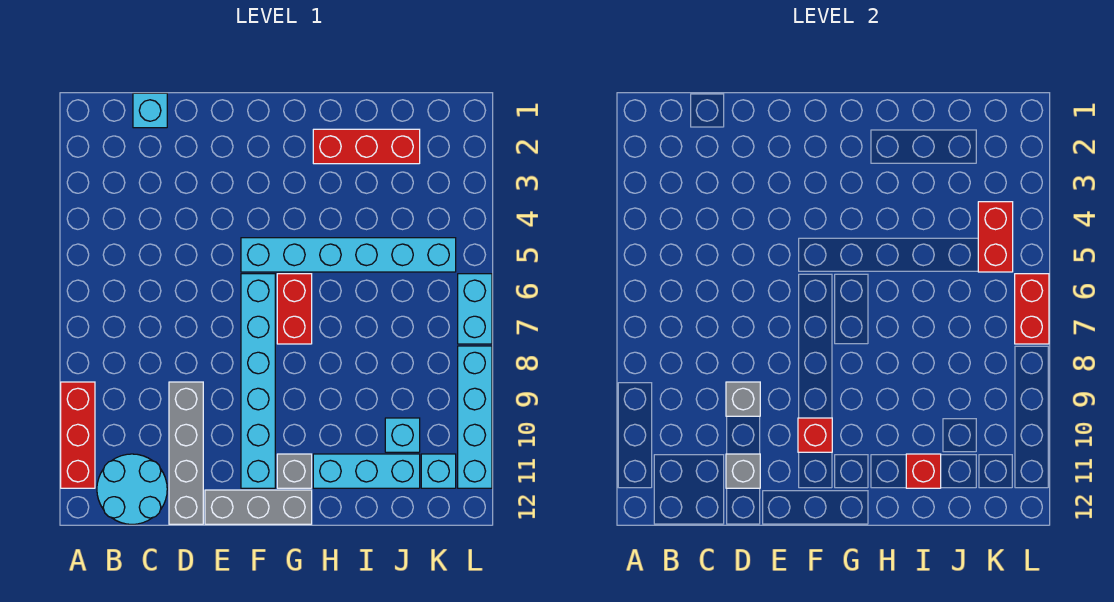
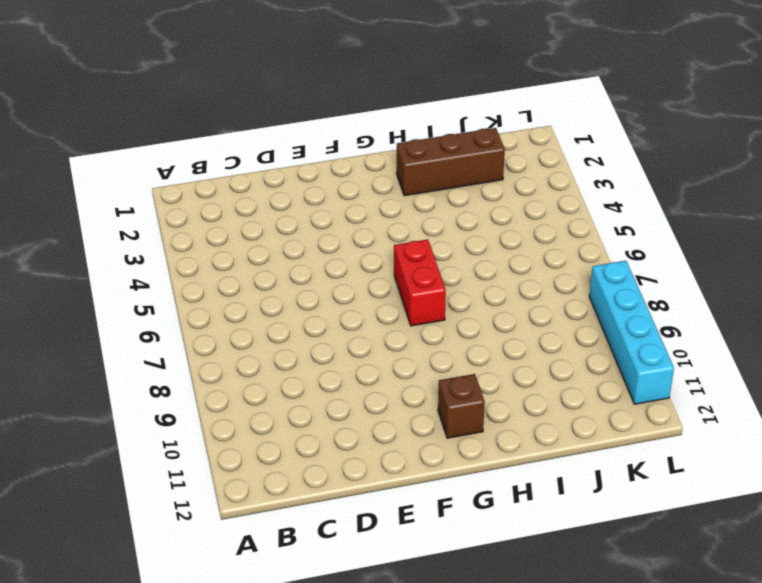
brown brick G11 level 1 -> grey brick G11 level 1
brown brick H2:J2 level 1 -> red brick H2:J2 level 1
none -> red brick A9:A11 level 1
none -> cyan round brick B11:C12 level 1
none -> cyan brick C1 level 1

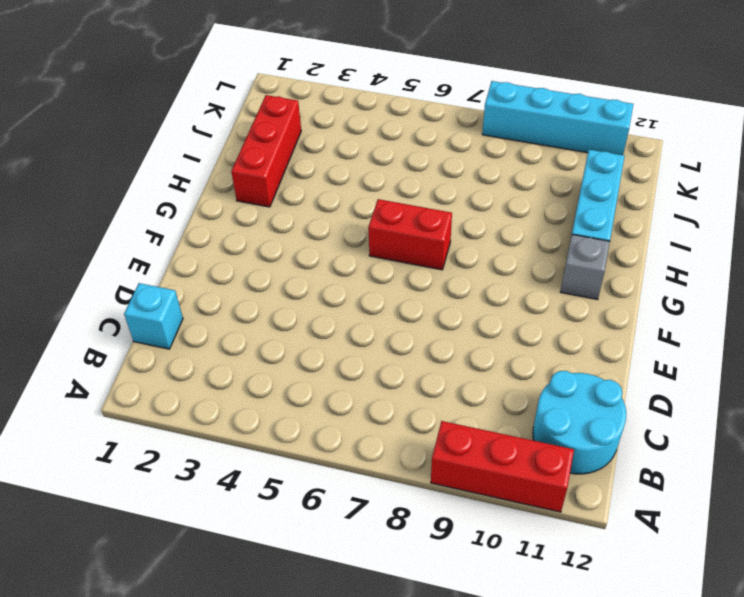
none -> grey brick D9:D12 level 1
none -> grey brick E12:G12 level 1
none -> cyan brick F5:K5 level 1

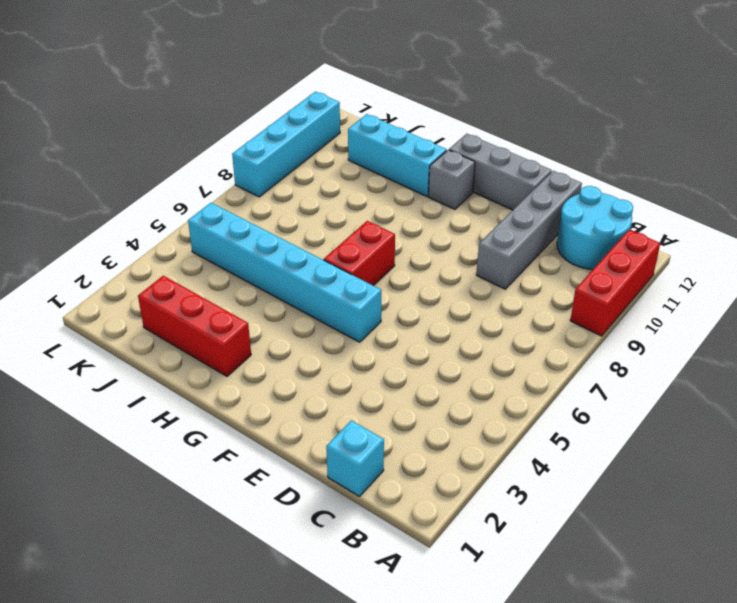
none -> cyan brick F6:F11 level 1
none -> cyan brick J10 level 1
none -> cyan brick K11 level 1

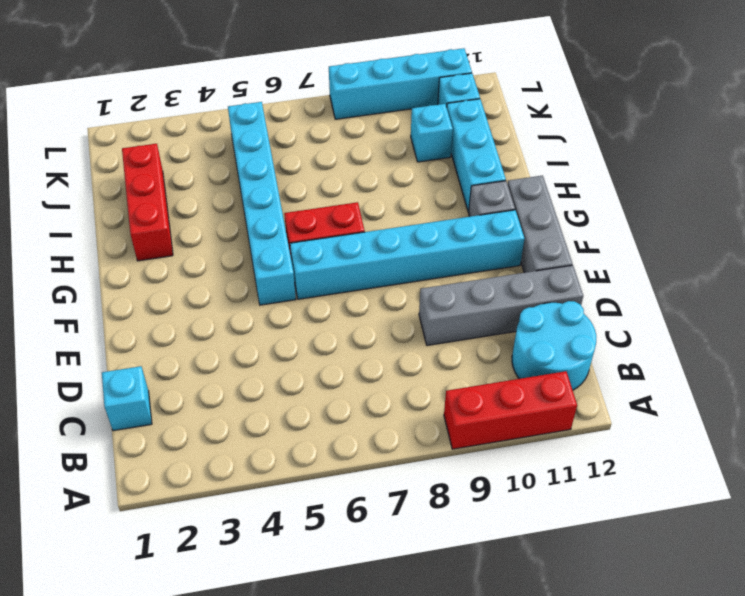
none -> cyan brick L6:L7 level 1
none -> grey brick D9 level 2
none -> grey brick D11 level 2

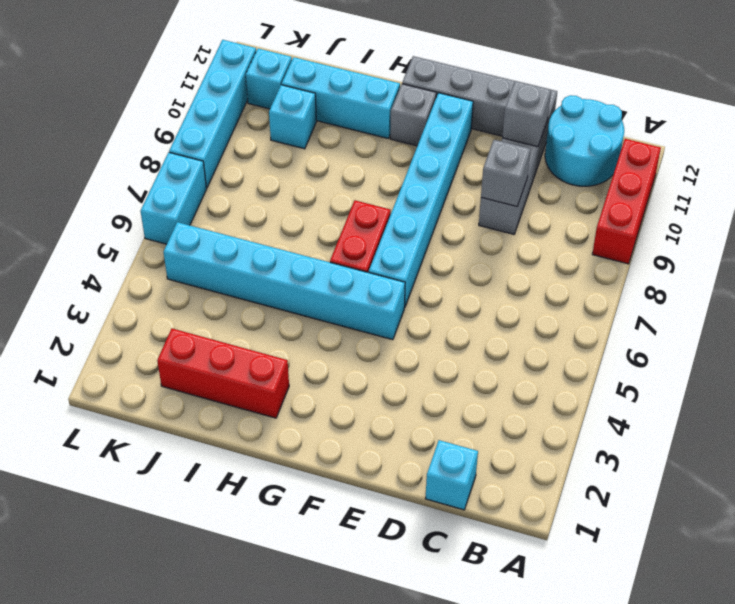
none -> red brick F10 level 2
none -> red brick I11 level 2
none -> red brick K4:K5 level 2

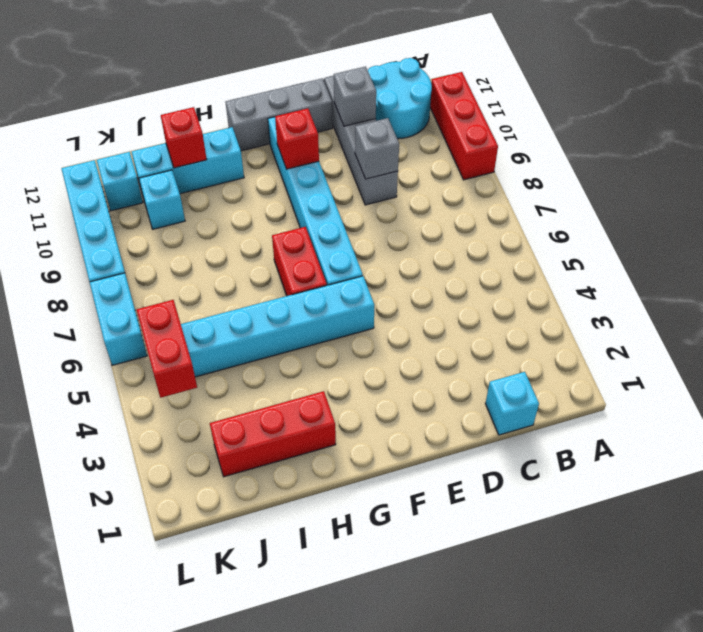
none -> grey brick G11 level 1
none -> red brick L6:L7 level 2

